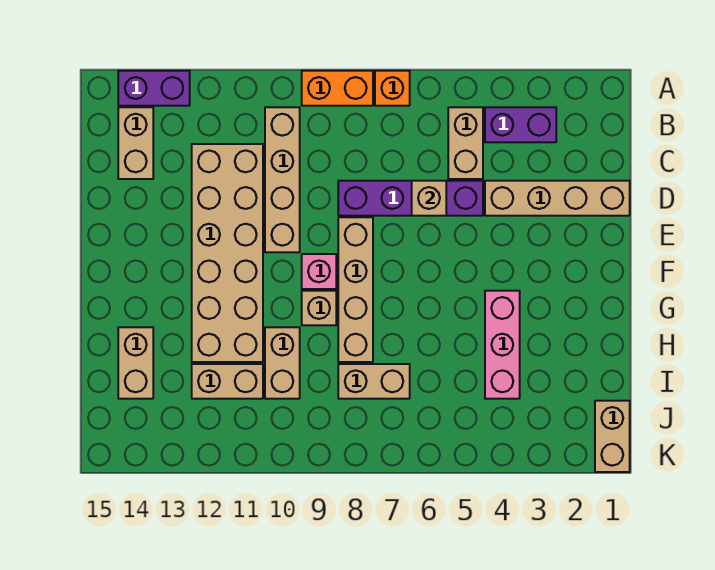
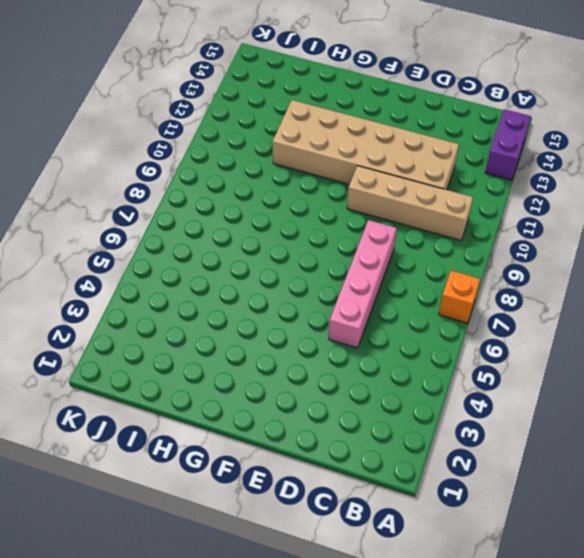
pink brick D5:D8 level 1 -> purple brick D5:D8 level 1
none -> orange brick A8:A9 level 1
none -> purple brick B3:B4 level 1
none -> tan brick B5:C5 level 1

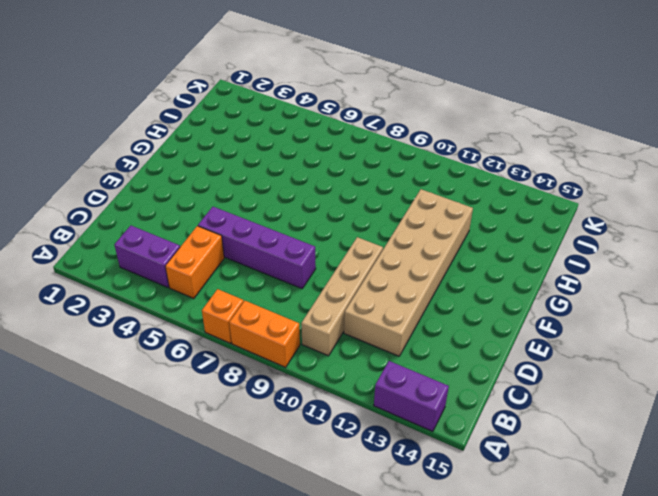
orange brick B5:C5 level 1 -> tan brick B5:C5 level 1
none -> tan brick B14:C14 level 1
none -> tan brick D1:D4 level 1
none -> tan brick E8:H8 level 1

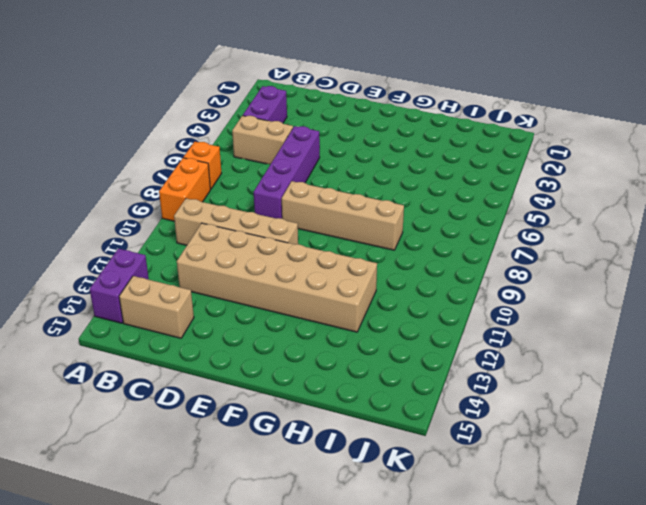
none -> tan brick D1:D4 level 1
none -> pink brick F9 level 1
none -> pink brick G4:I4 level 1

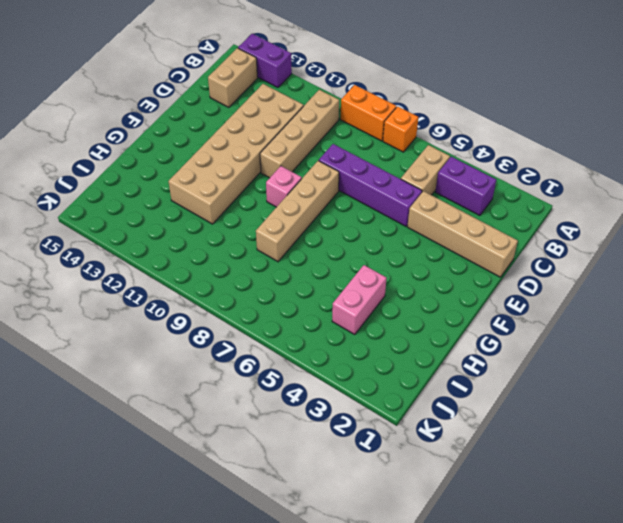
pink brick H4:I4 level 1 -> pink brick G4:I4 level 1
none -> tan brick G9 level 1
none -> tan brick H10:I10 level 1
none -> tan brick H14:I14 level 1

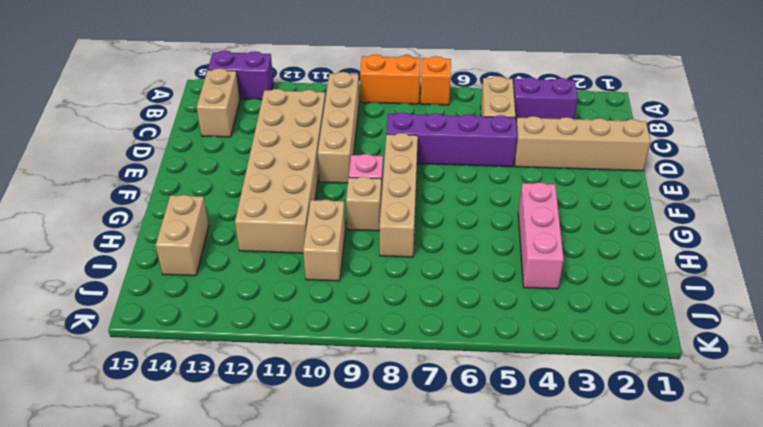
none -> tan brick I7:I8 level 1
none -> tan brick I11:I12 level 1
none -> tan brick J1:K1 level 1

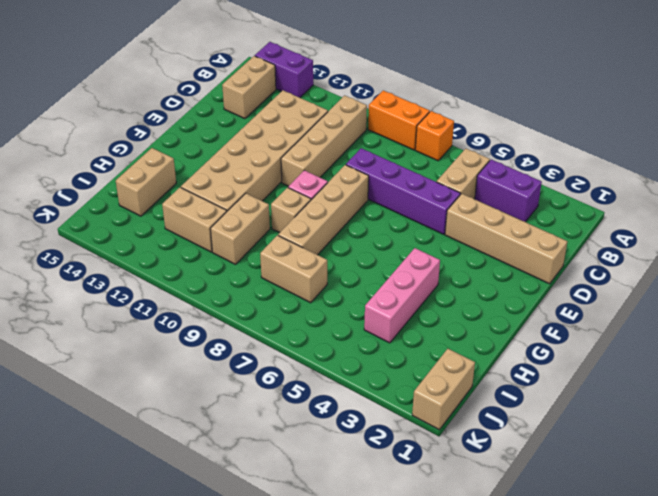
none -> tan brick D6 level 2

